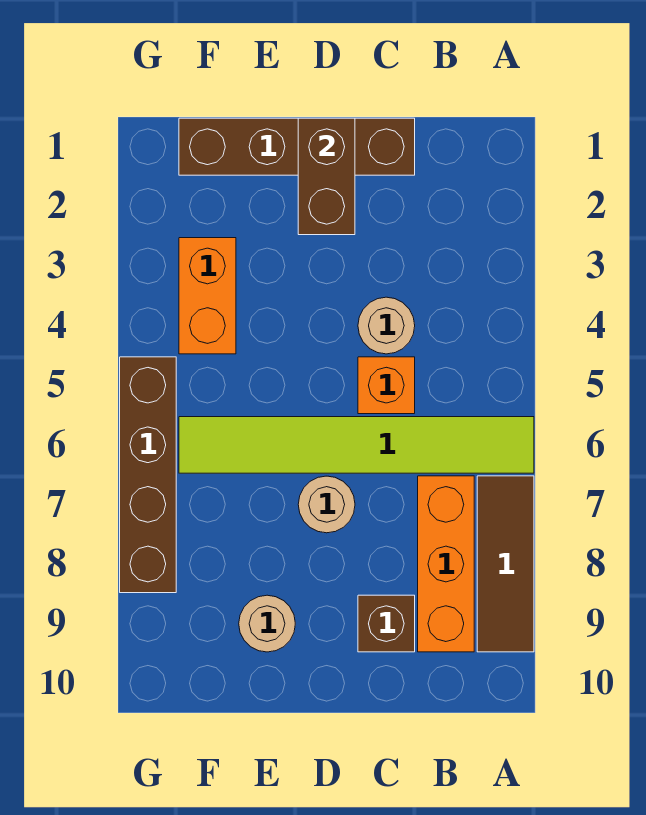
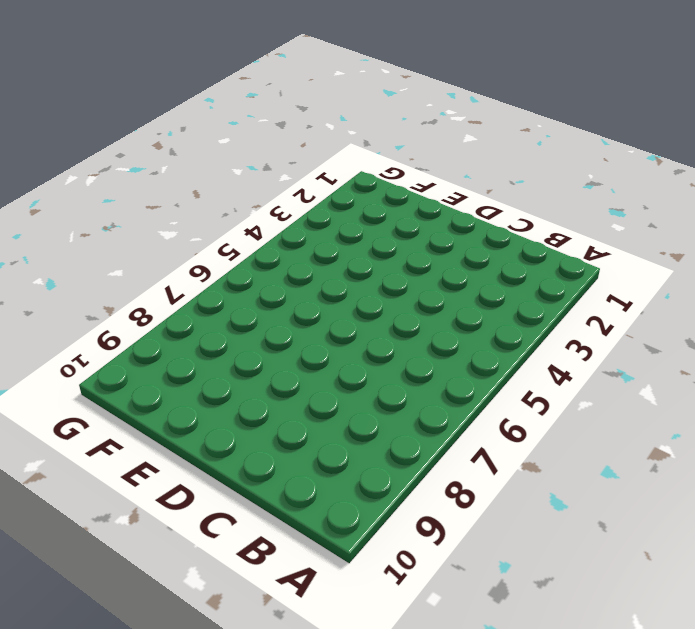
none -> lime tile A6:F6 level 1
none -> brown tile A7:A9 level 1
none -> orange brick B7:B9 level 1

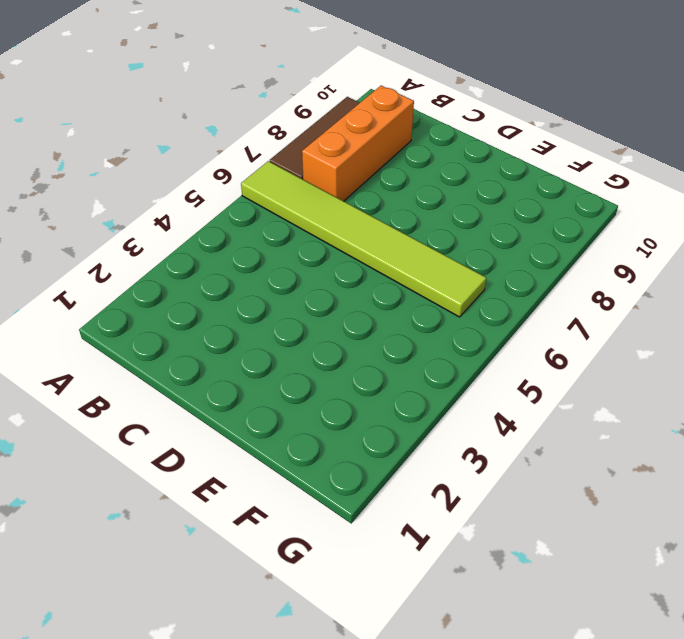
none -> brown brick C1:F1 level 1
none -> tan round brick C4 level 1
none -> orange brick C5 level 1

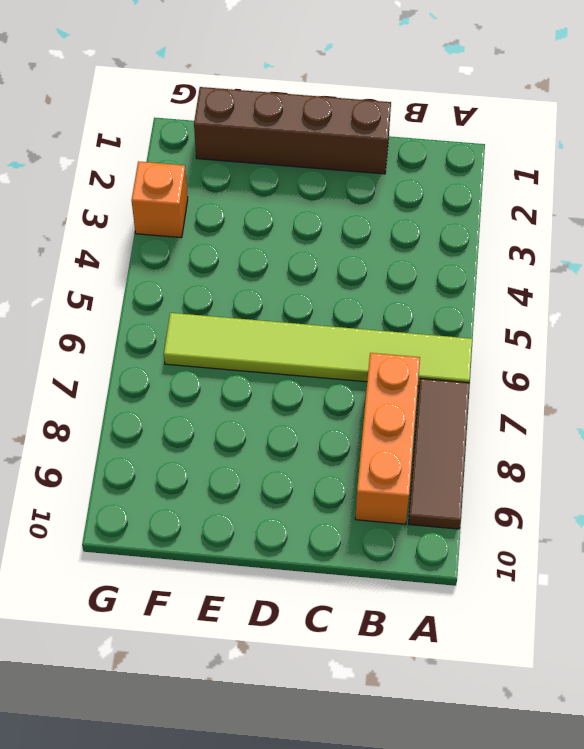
orange brick G3 level 1 -> orange brick C5 level 1
none -> tan round brick C4 level 1
none -> brown brick C9 level 1
none -> tan round brick D7 level 1

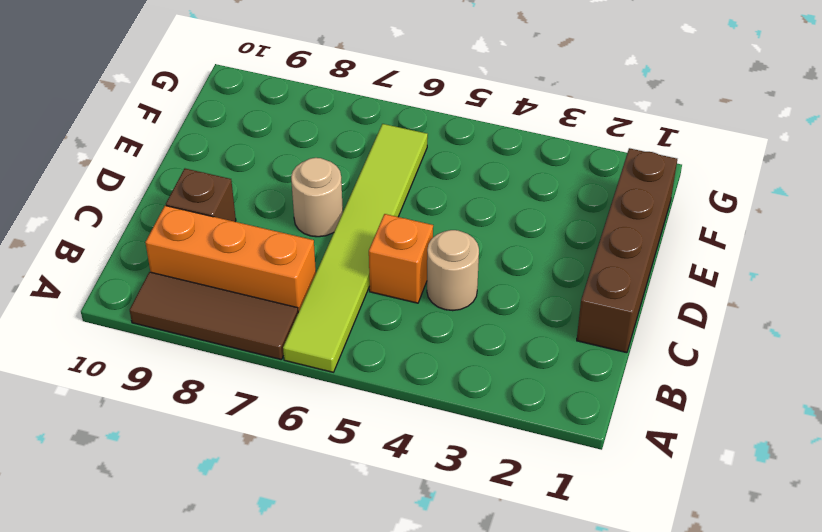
none -> tan round brick E9 level 1
none -> orange brick F3:F4 level 1
none -> brown brick G5:G8 level 1

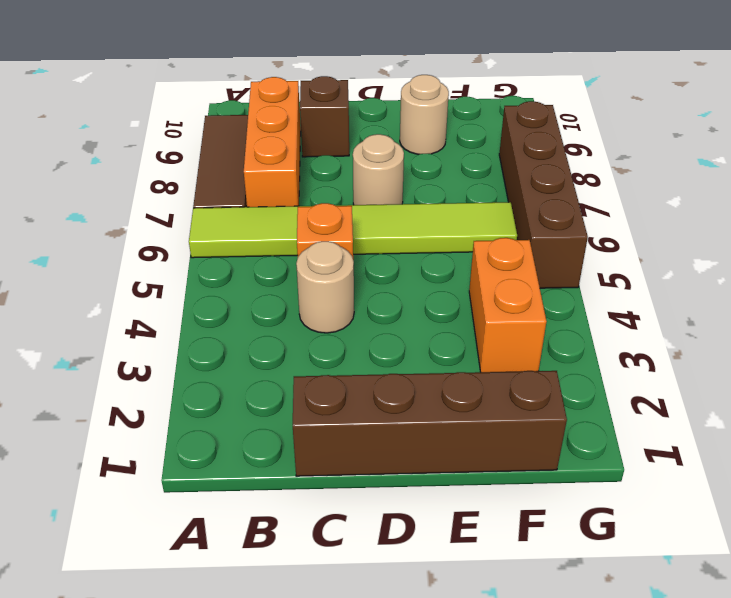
none -> brown brick D1:D2 level 2

